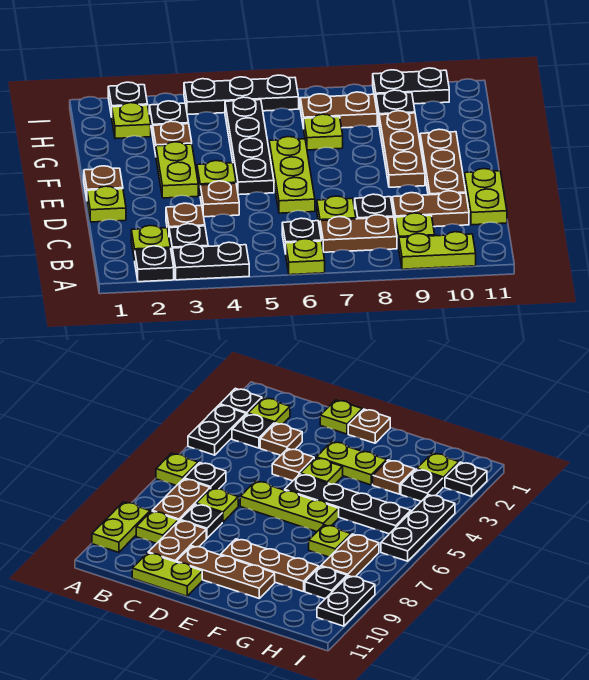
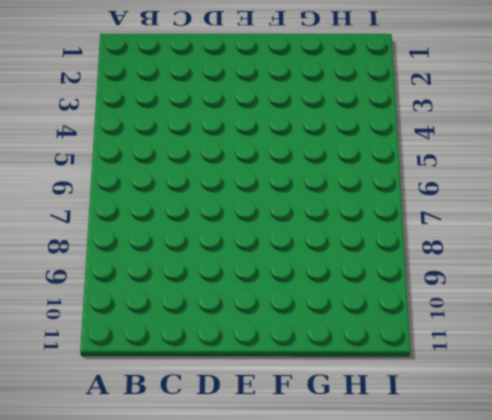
none -> black plate A2 level 1
none -> black plate A3:A4 level 1
none -> lime plate A6 level 1
none -> lime plate A9:A10 level 1

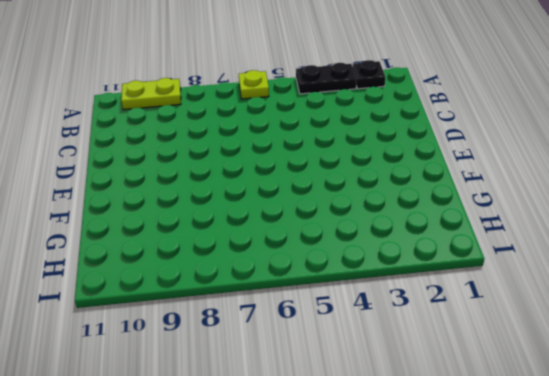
none -> lime plate B2 level 1
none -> black plate B3 level 1
none -> black plate B6 level 1
none -> brown plate B7:B8 level 1

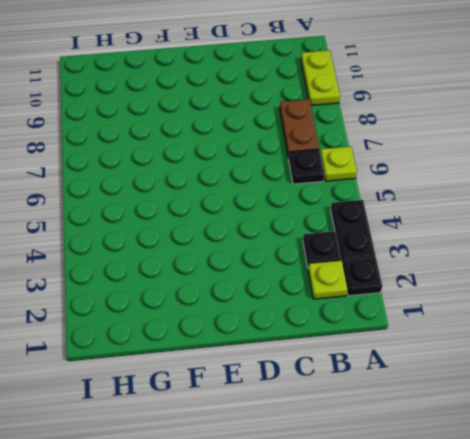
none -> lime plate B9 level 1
none -> brown plate C3 level 1
none -> lime plate C7 level 1
none -> black plate C8 level 1

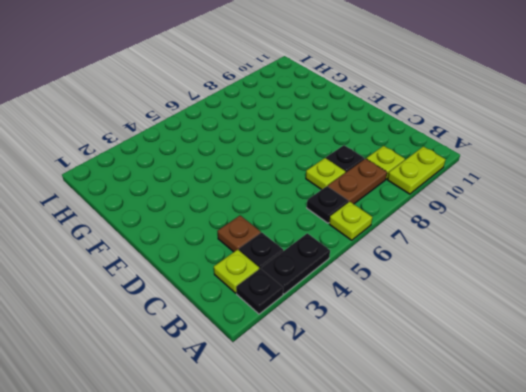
none -> brown plate C9:C10 level 1
none -> lime plate C11:D11 level 1
none -> lime plate D1 level 1
none -> brown plate D4 level 1

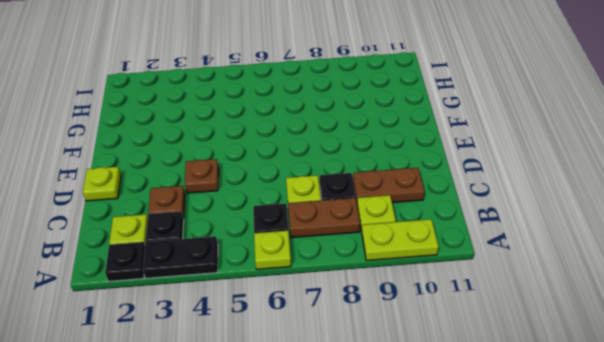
none -> lime plate C11:D11 level 1
none -> lime plate D6:F6 level 1
none -> brown plate D10:F10 level 1
none -> brown plate E1 level 1

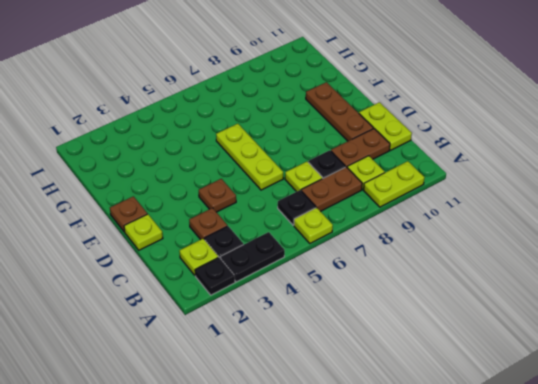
none -> lime plate E3:F3 level 1
none -> lime plate E4 level 1
none -> black plate E5:H5 level 1
none -> brown plate E9:G9 level 1

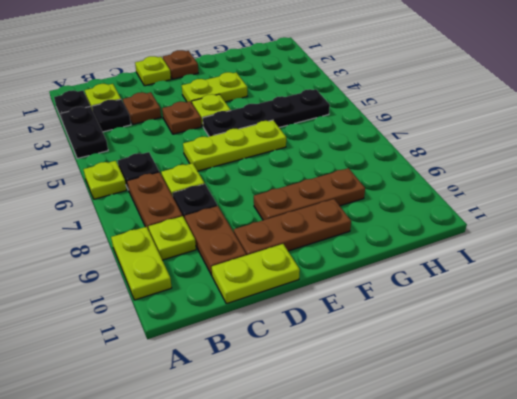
none -> brown plate G3 level 1
none -> lime plate G7 level 1
none -> lime plate H2 level 1
none -> black plate H3 level 1

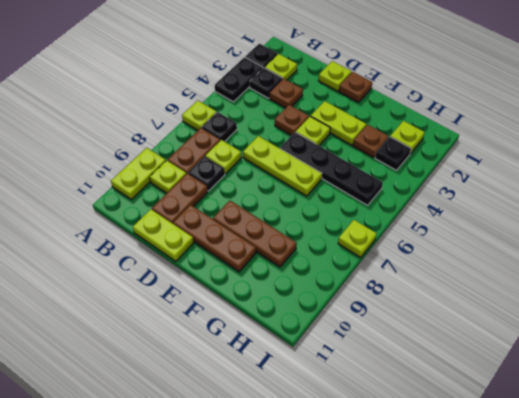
lime plate I7 level 1 -> lime plate G7 level 1
none -> brown plate H7:H8 level 1
none -> black plate H9 level 1
none -> black plate I2 level 1
none -> black plate I4:I6 level 1

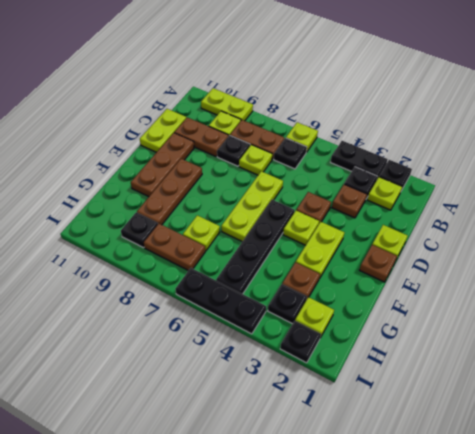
none -> black plate I9:I10 level 1

